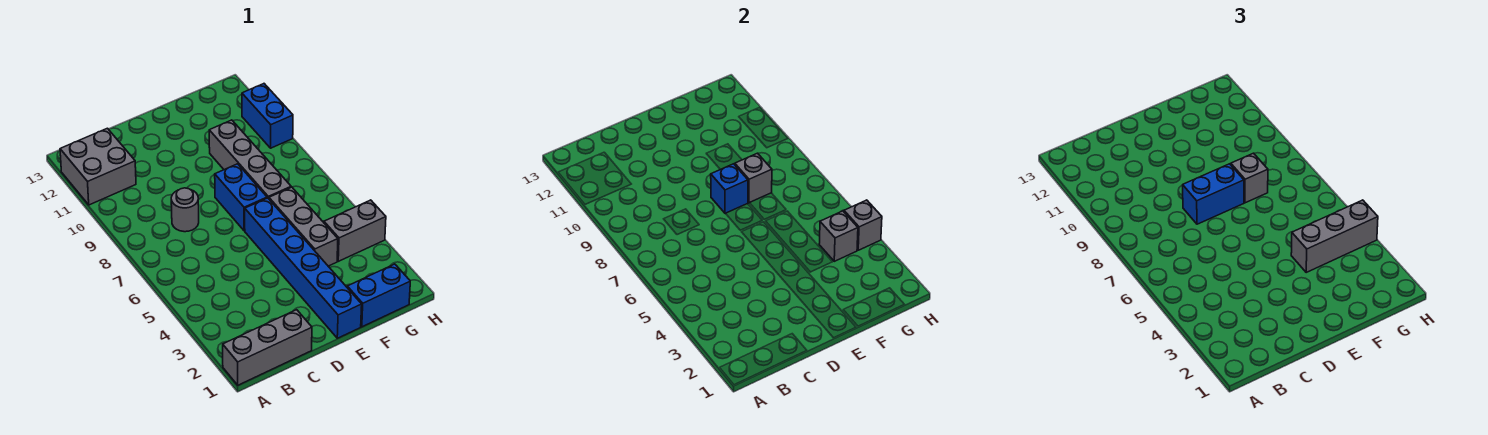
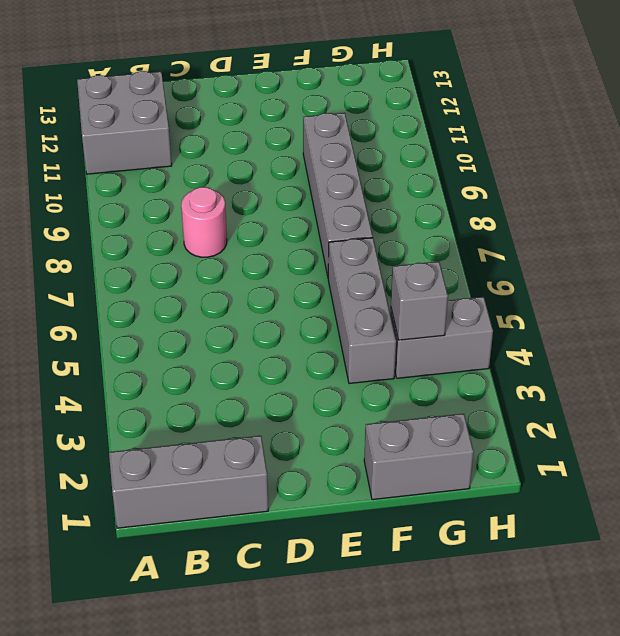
pink round brick C8 level 1 -> grey round brick C8 level 1
grey brick F1:G1 level 1 -> blue brick F1:G1 level 1
none -> blue brick E1:E6 level 1
none -> blue brick E7:E8 level 1
none -> blue brick H10:H11 level 1

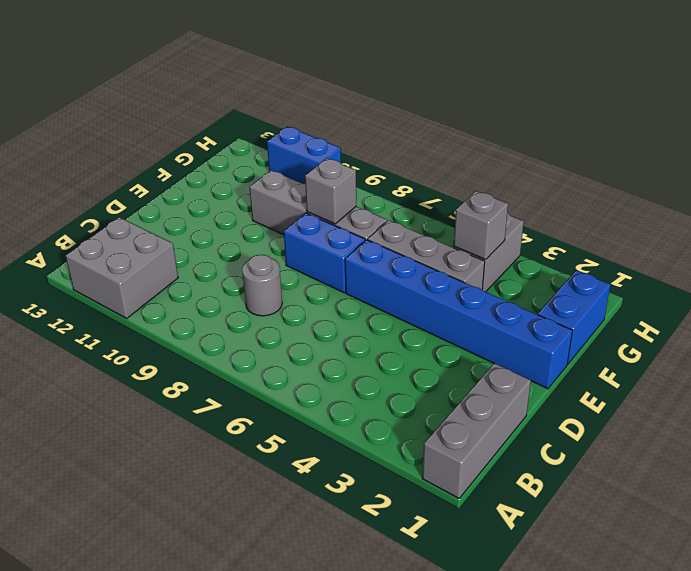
none -> blue brick E8 level 2
none -> grey brick H4 level 2
none -> blue brick D8:E8 level 3

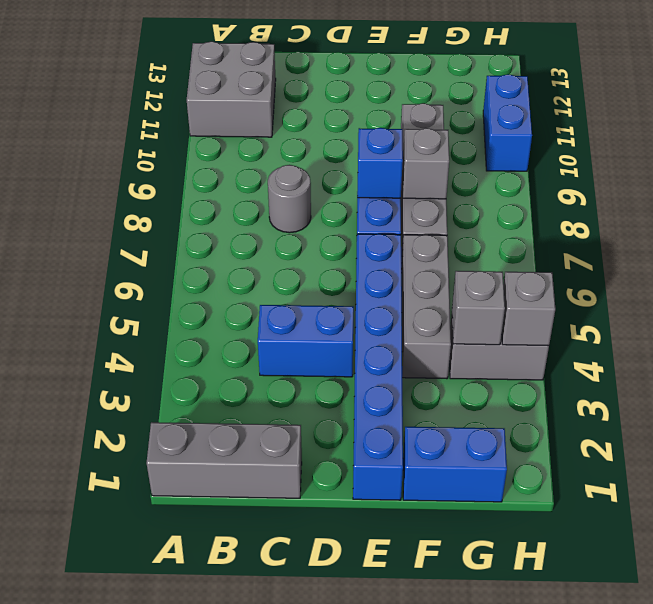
blue brick C4:D4 level 1 -> blue brick D8:E8 level 3
none -> grey brick F4:H4 level 3
none -> grey brick F8 level 3

